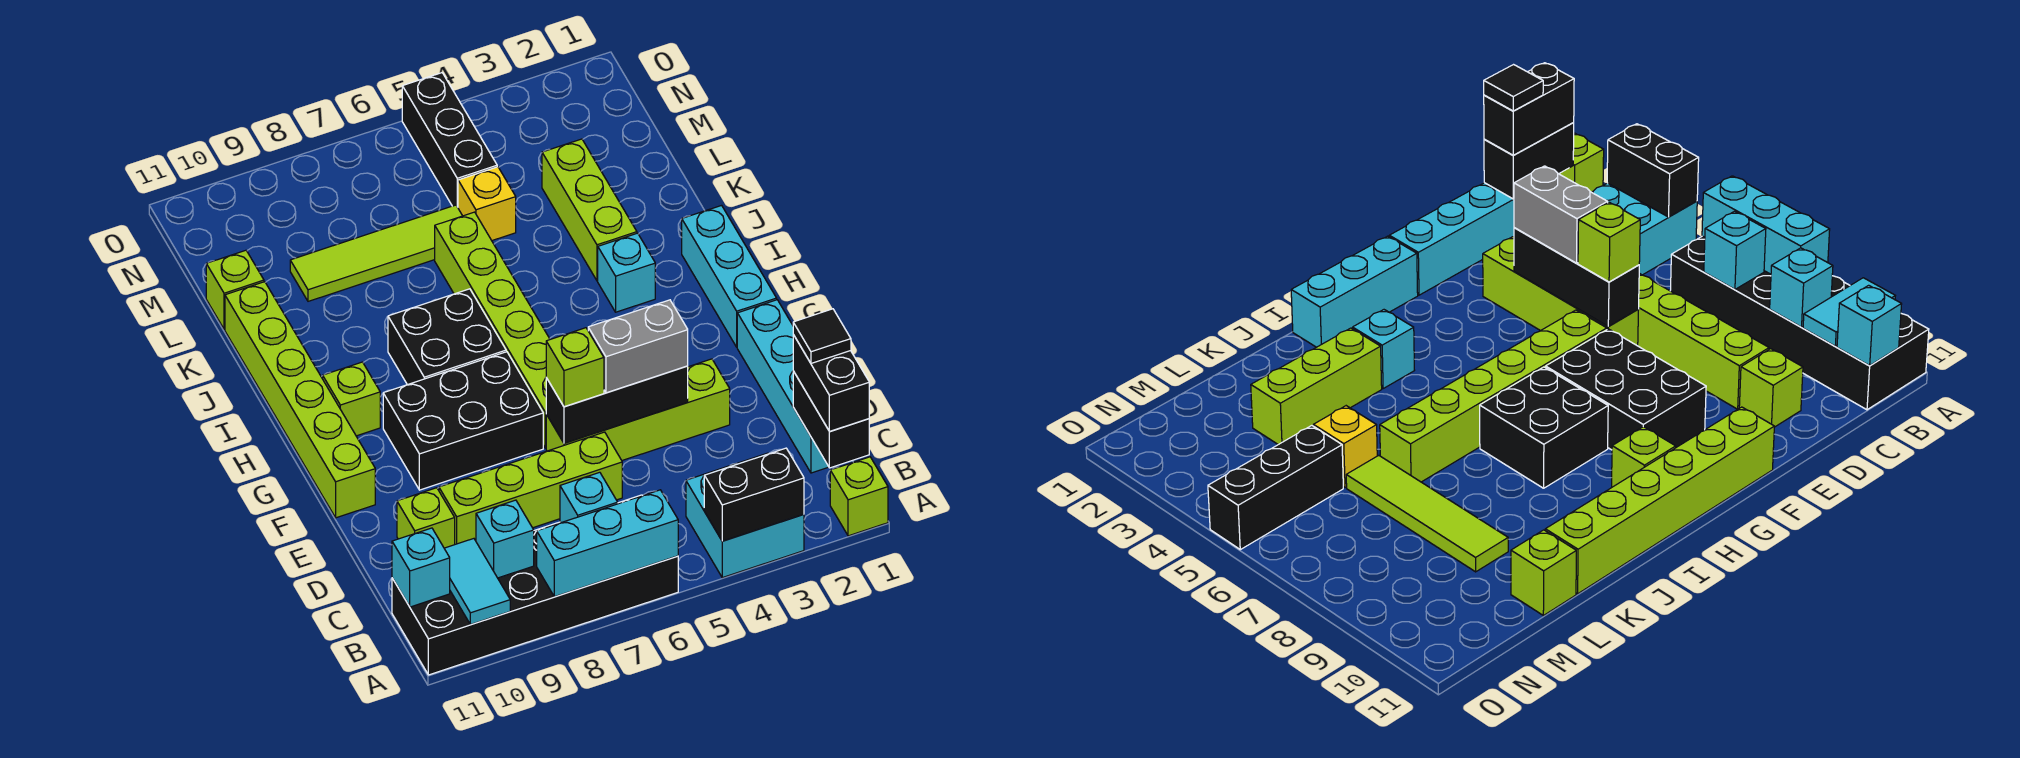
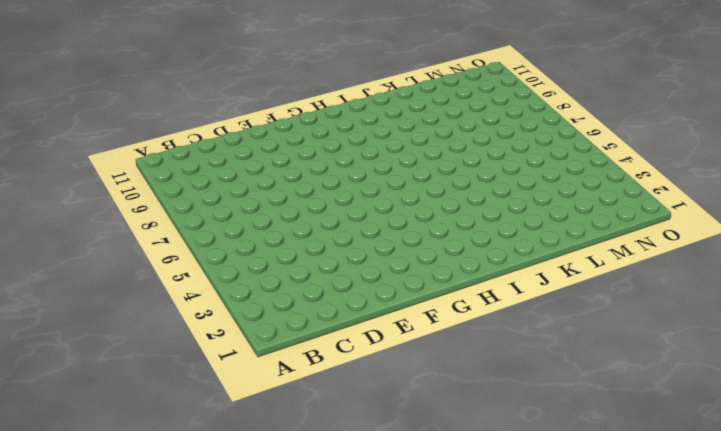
none -> lime brick A1 level 1
none -> cyan brick A3:B4 level 1
none -> black brick A6:B11 level 1
none -> cyan brick C1:F1 level 1

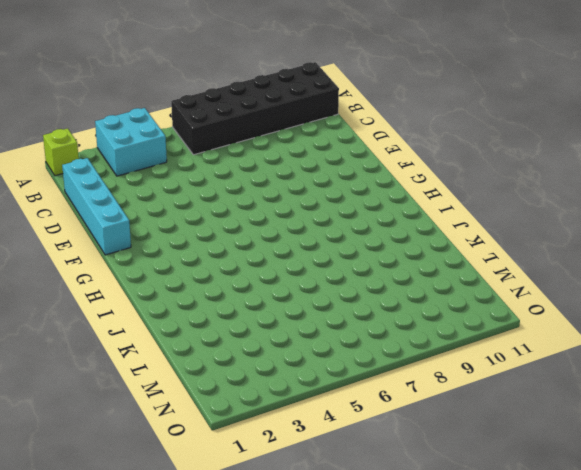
none -> lime brick D6:D9 level 1
none -> lime brick D10 level 1
none -> lime brick E3:E6 level 1
none -> lime brick F6:K6 level 1

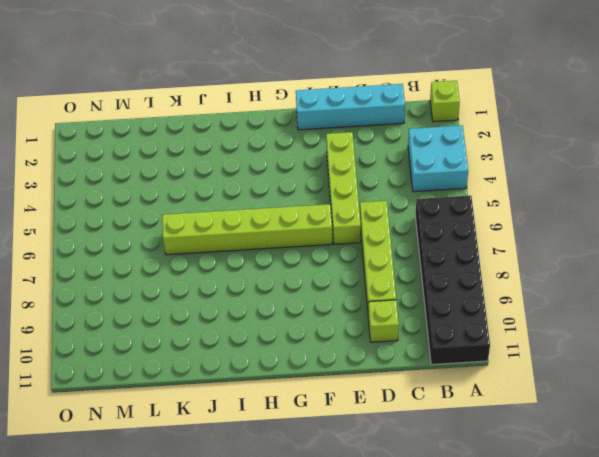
none -> black brick F7:G9 level 1
none -> lime brick F11:K11 level 1
none -> cyan brick G1:I1 level 1
none -> black brick H7:I8 level 1

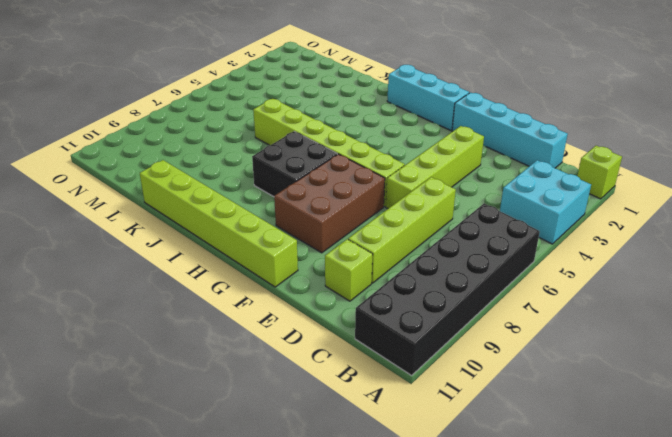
brown brick F7:G9 level 1 -> black brick F7:G9 level 1
none -> lime brick H10 level 1
none -> cyan brick I3 level 1
none -> lime brick J3:L3 level 1
none -> yellow brick L5 level 1

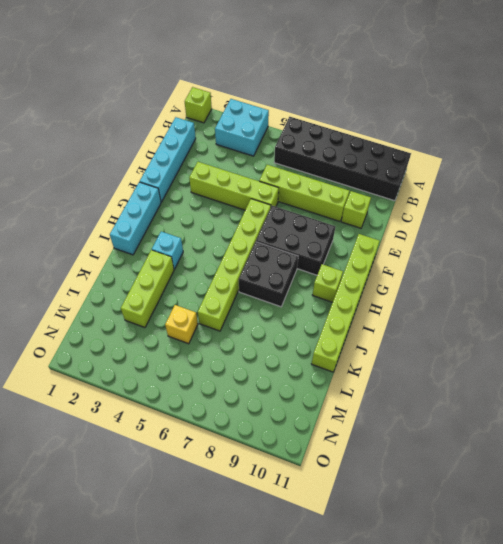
none -> lime tile L6:L9 level 1
none -> lime brick L11 level 1
none -> black brick M5:O5 level 1
none -> black brick A3:A4 level 2

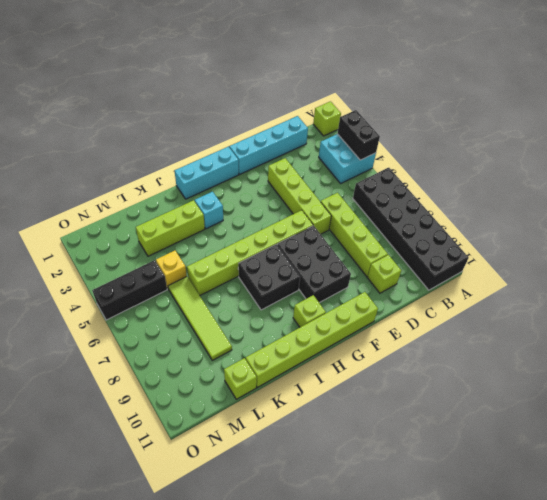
none -> cyan brick A6:A8 level 2
none -> cyan tile A10:B10 level 2
none -> black brick B1:C1 level 2
none -> cyan brick B7 level 2

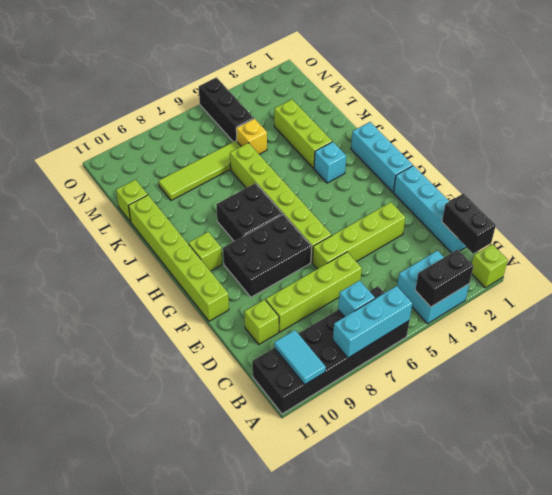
none -> cyan brick B9 level 2
none -> cyan brick B11 level 2
none -> black brick E4:E6 level 2
none -> black brick B1:C1 level 3

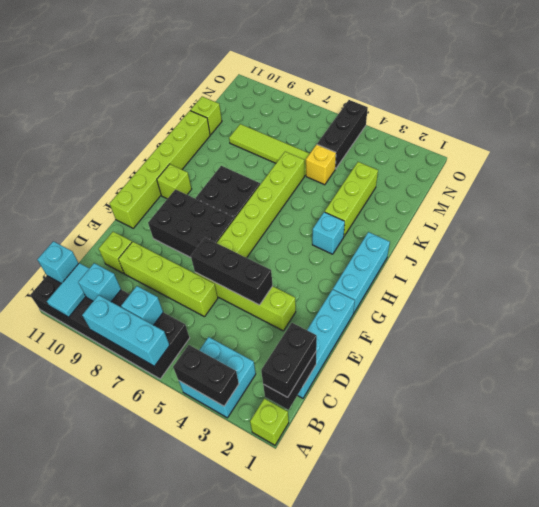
none -> grey brick E4:E5 level 3
none -> lime brick E6 level 3
none -> black tile C1 level 4

